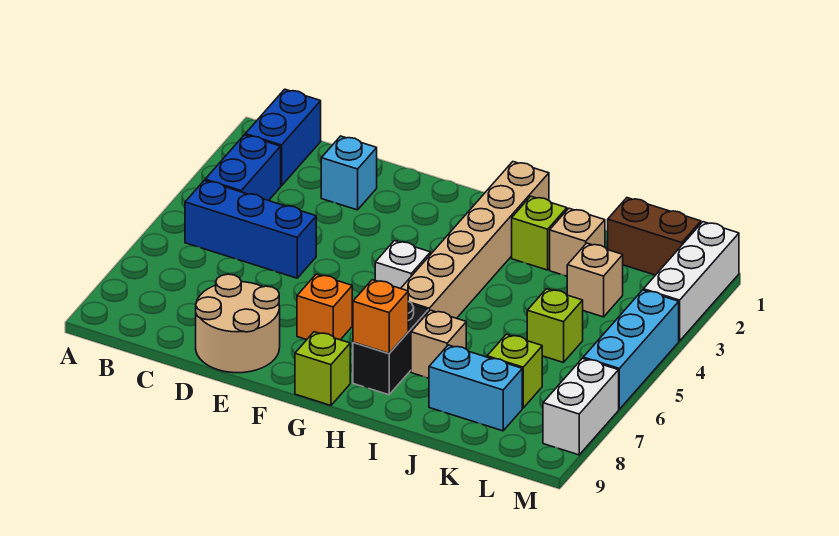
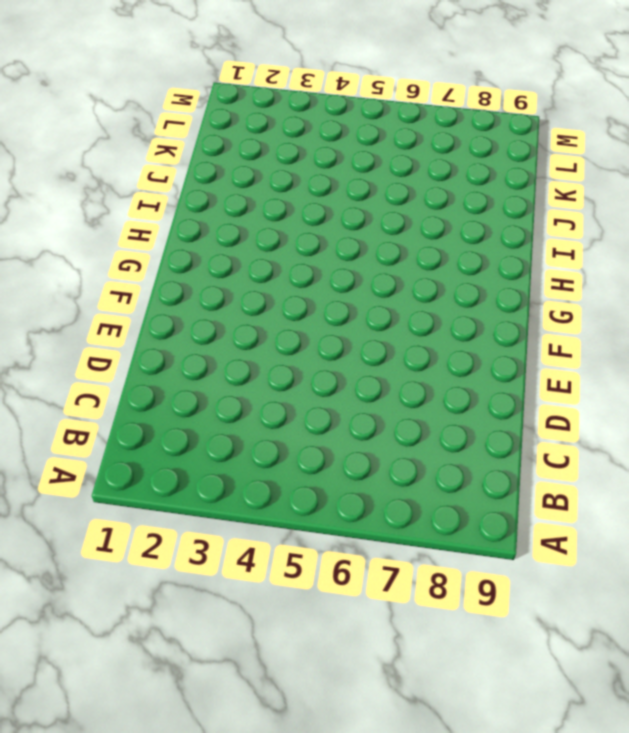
none -> blue brick B1:B2 level 1
none -> blue brick B3:B4 level 1
none -> blue brick B5:D5 level 1

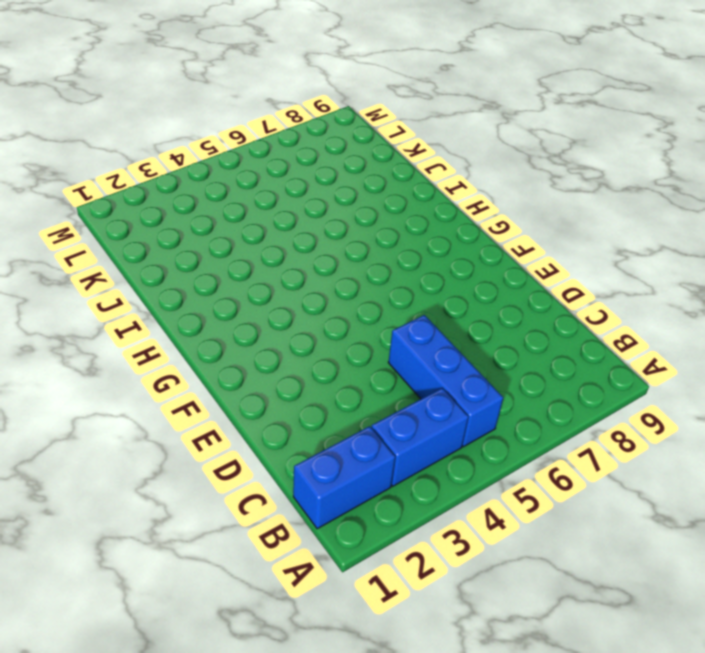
none -> cyan brick D2 level 1
none -> tan round brick D8:E9 level 1
none -> orange brick F7 level 1

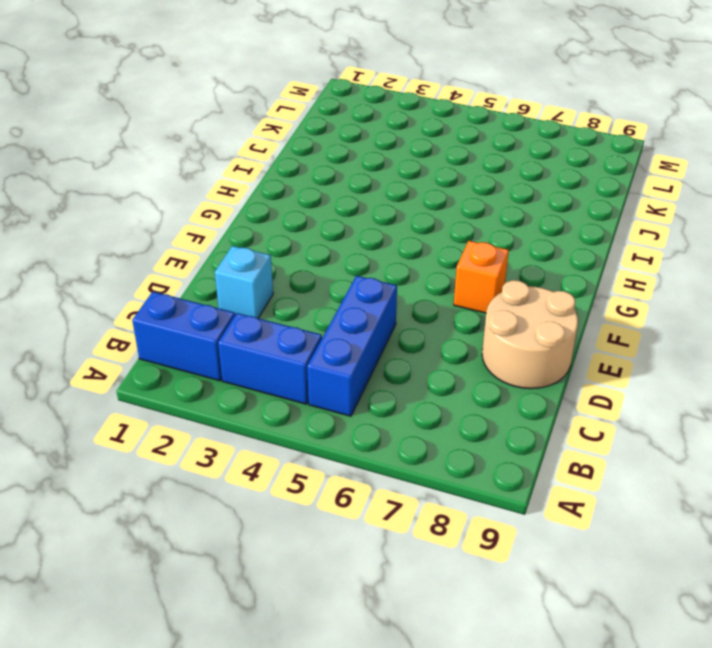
none -> white brick G5 level 1
none -> lime brick G9 level 1
none -> tan brick H1:H6 level 1

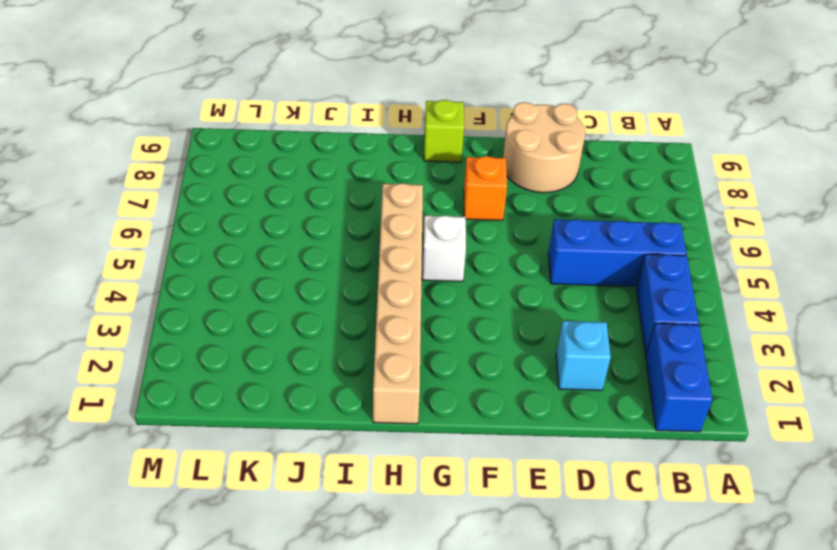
none -> black brick H7:H8 level 1
none -> lime brick I2 level 1
none -> tan brick I7 level 1

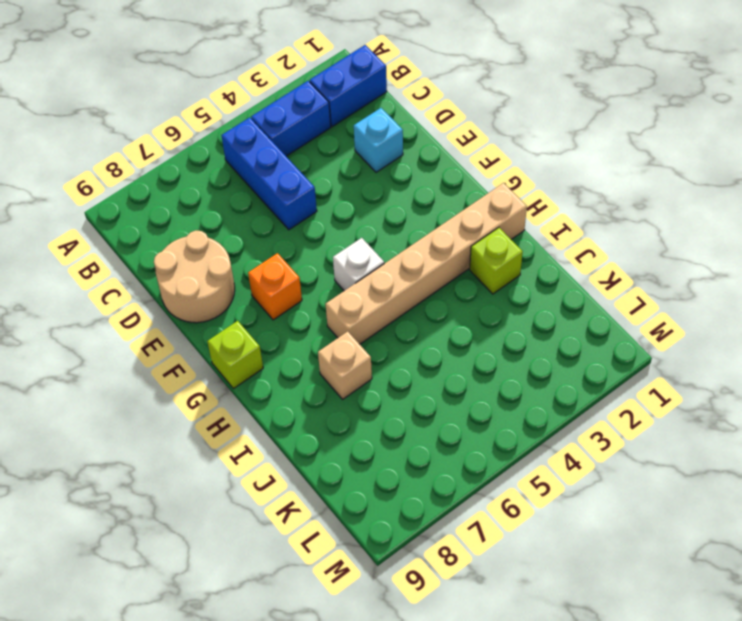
none -> black brick H7:H8 level 1
none -> tan brick J2 level 1
none -> cyan brick J8:K8 level 1

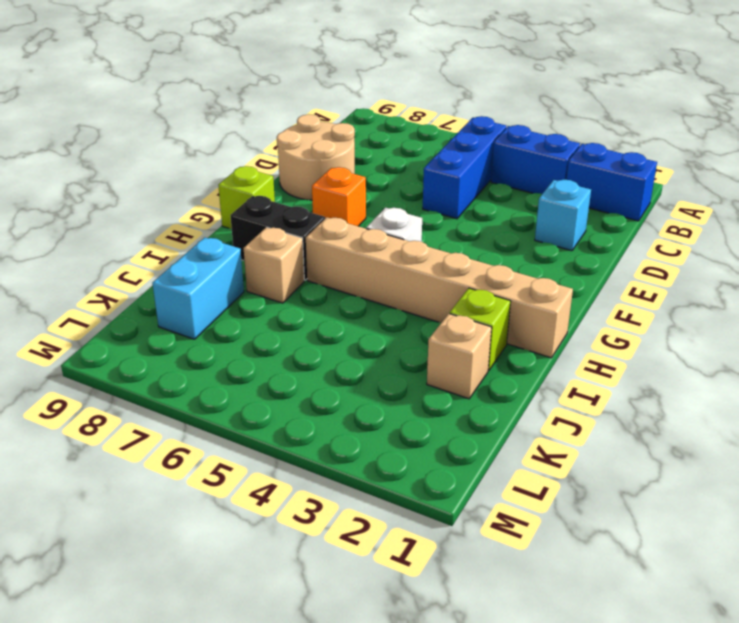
none -> brown brick K1:L1 level 1
none -> tan brick K3 level 1
none -> lime brick K5 level 1

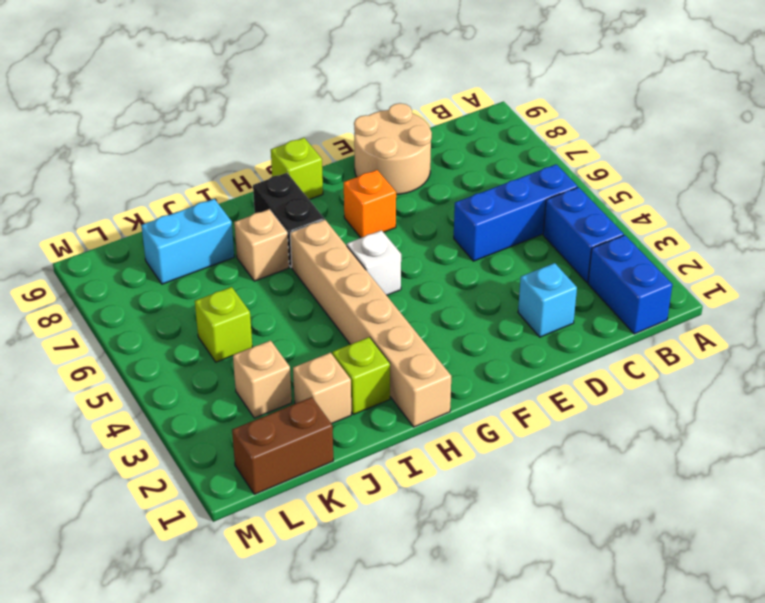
none -> lime brick K7 level 1
none -> white brick M1:M3 level 1
none -> cyan brick M4:M6 level 1

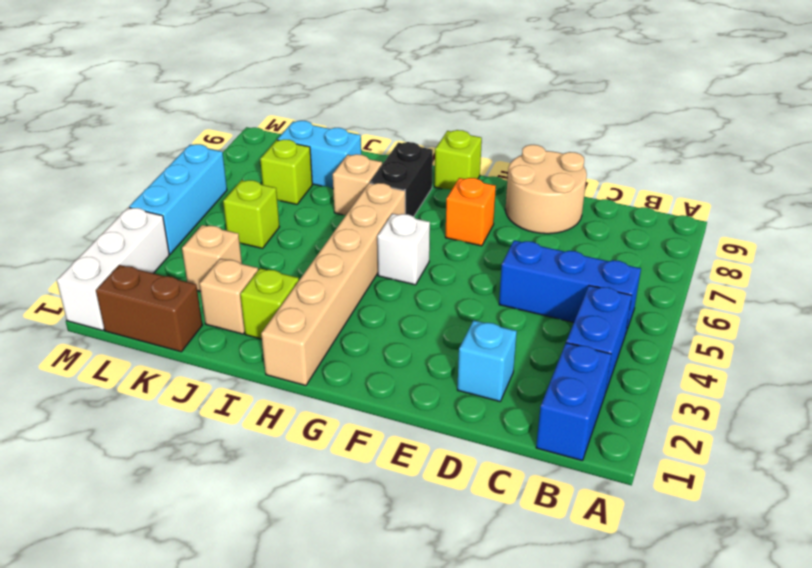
none -> white brick M7:M8 level 1
none -> orange brick H8 level 2

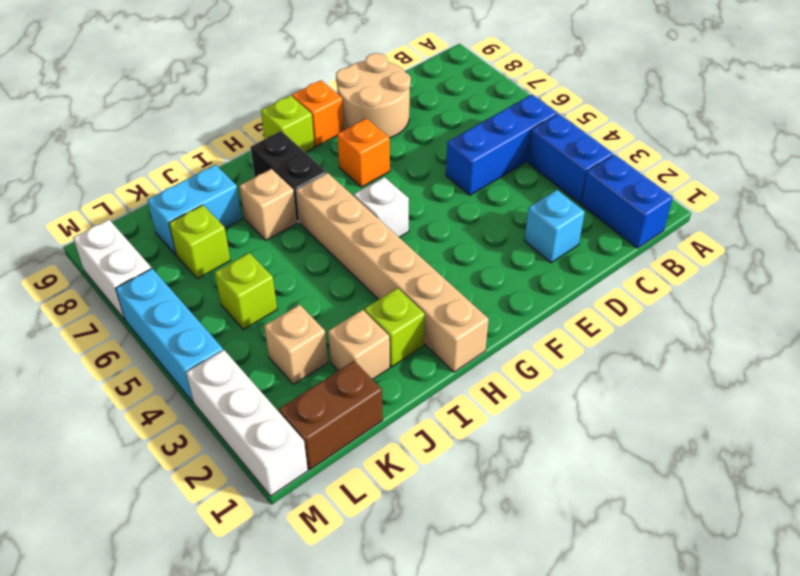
orange brick F9 level 1 -> orange brick H8 level 2

